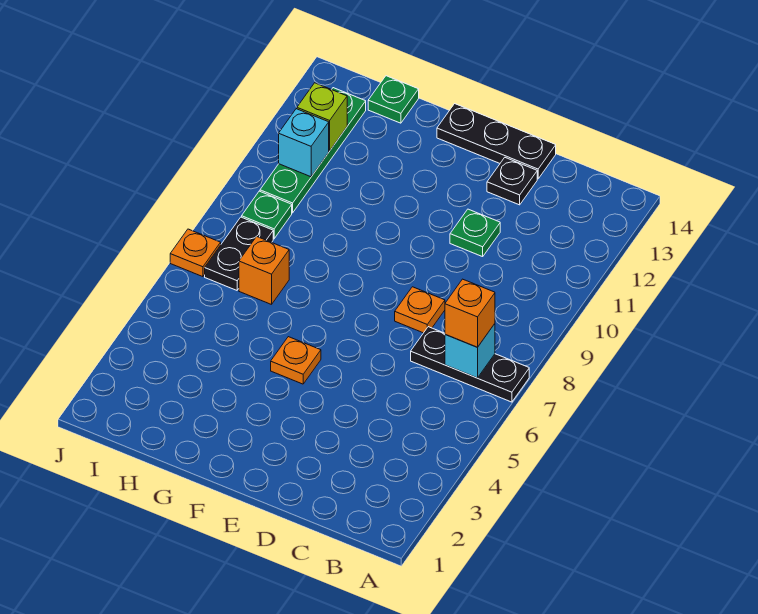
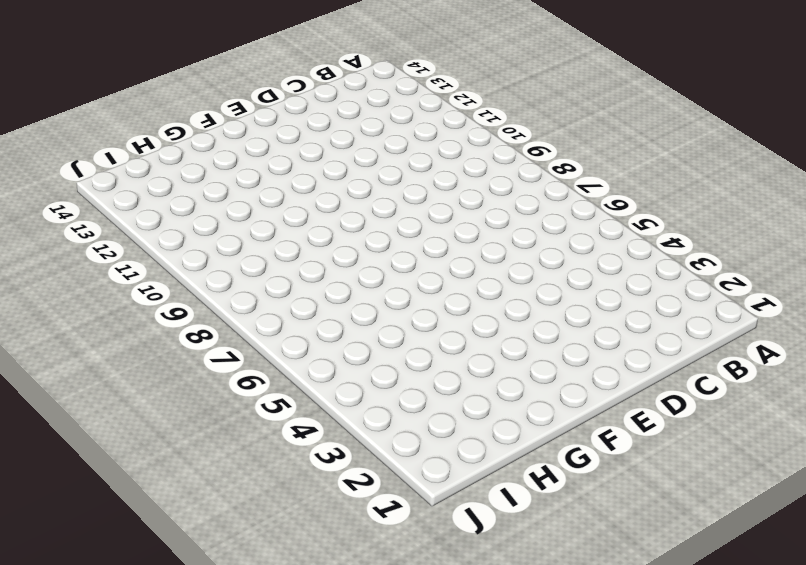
none -> black plate A7:C7 level 1
none -> orange plate D8 level 1
none -> green plate D11 level 1

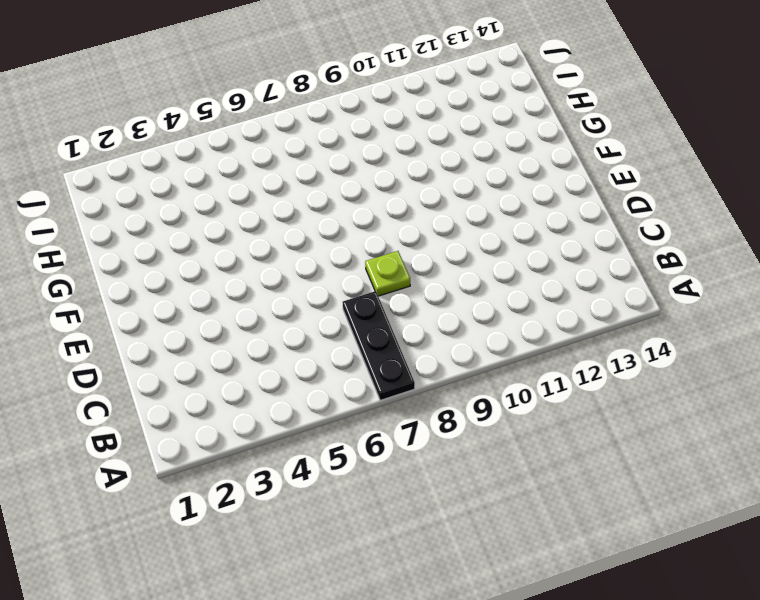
lime plate D8 level 1 -> orange plate D8 level 1
none -> green plate D11 level 1
none -> black plate D13 level 1
none -> black plate D14:F14 level 1

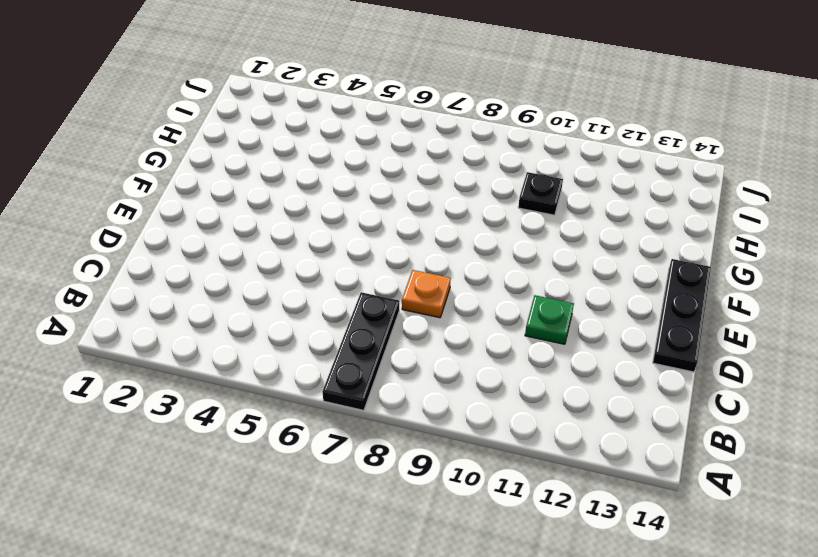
black plate H10 level 1 -> black plate D13 level 1
none -> orange plate F5 level 1
none -> orange brick H7 level 1
none -> green plate H14 level 1

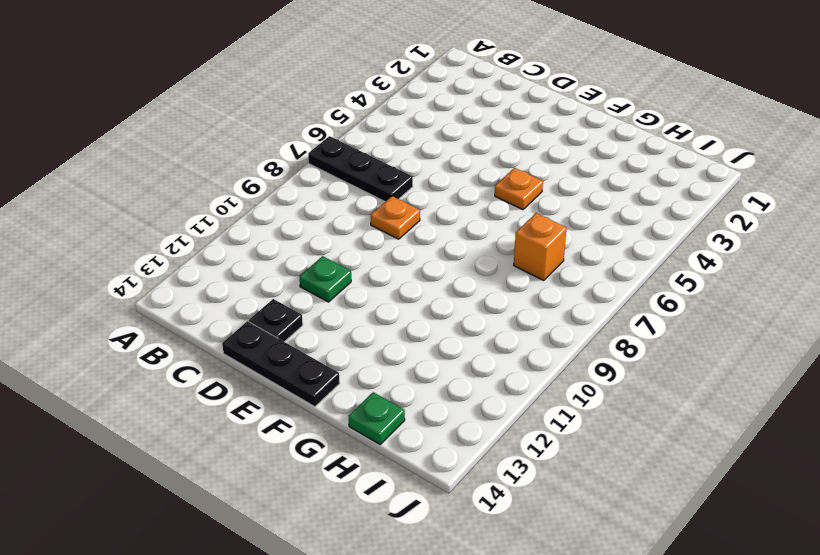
none -> black plate I7:I8 level 1
none -> green plate I9 level 1
none -> green plate I10:I13 level 1

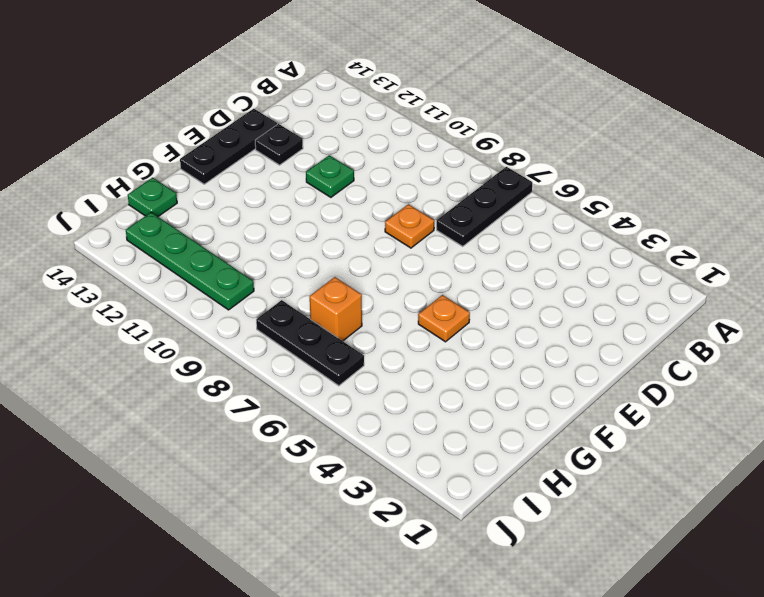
black plate I6:I8 level 1 -> black plate I7:I8 level 1
none -> green plate I9 level 1
none -> orange plate J7 level 1
none -> cyan brick B7 level 2

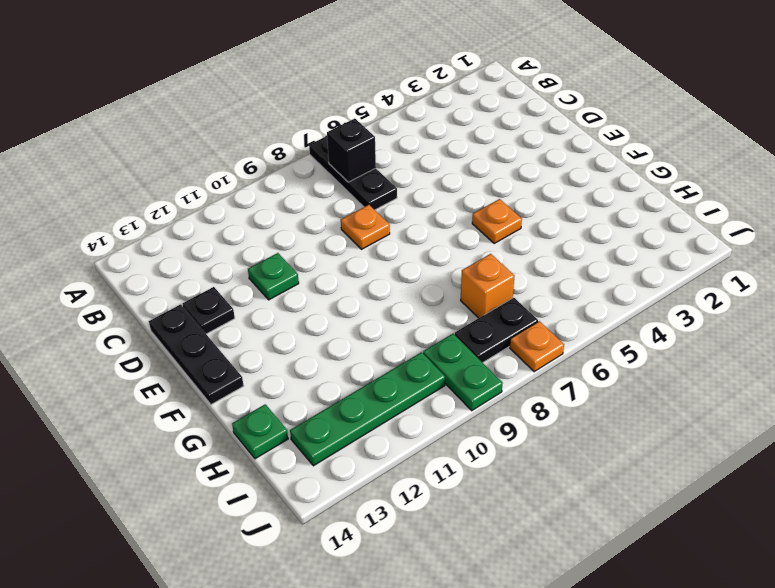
black brick B7 level 2 -> cyan brick B7 level 2
green plate I9:J9 level 1 -> green plate I9 level 1
none -> cyan brick I11 level 2
none -> lime brick I12 level 2
none -> orange brick B7 level 3

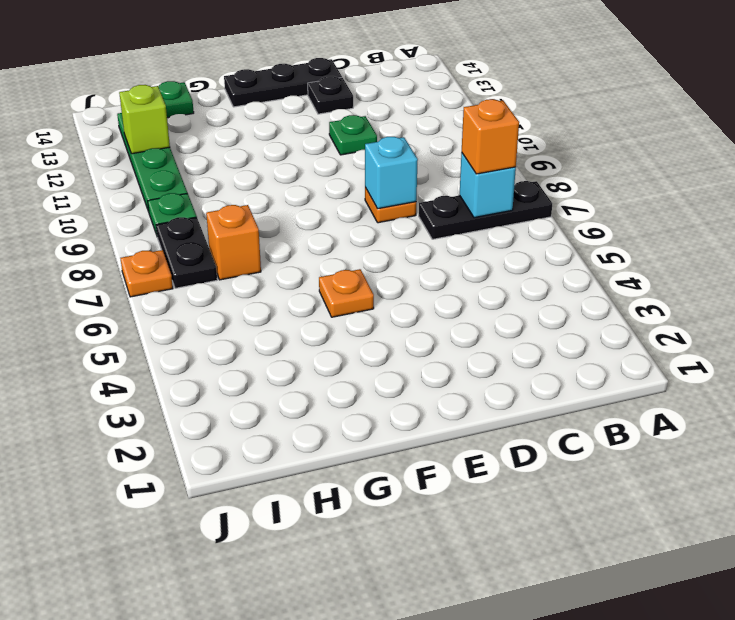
cyan brick D8 level 2 -> cyan brick I11 level 2

